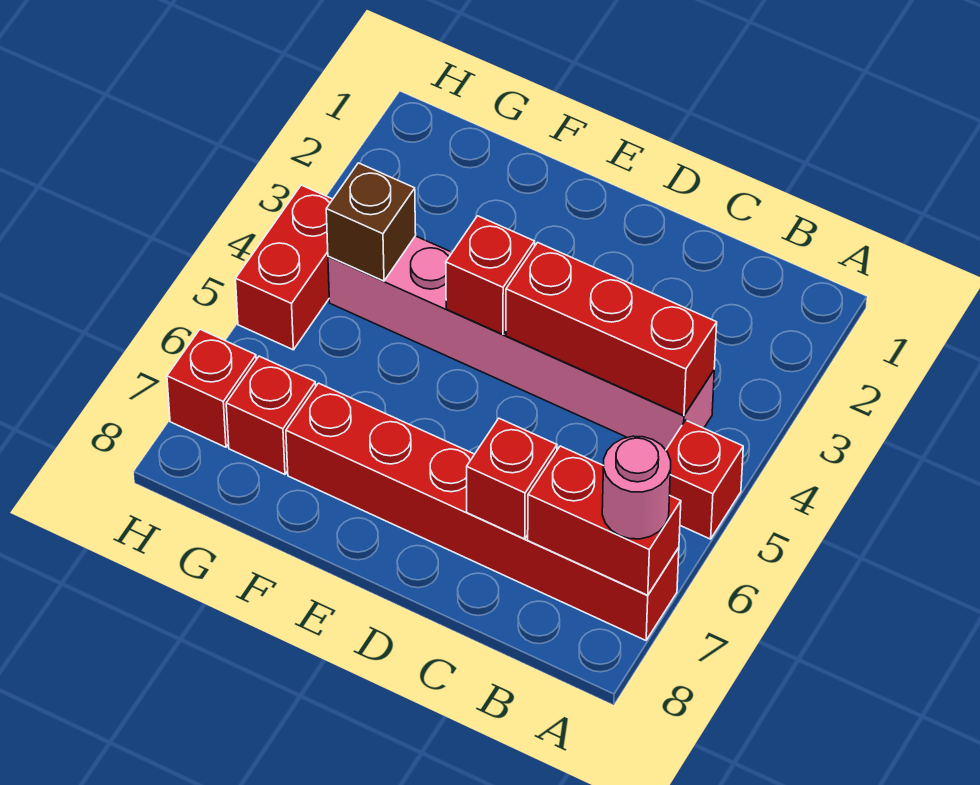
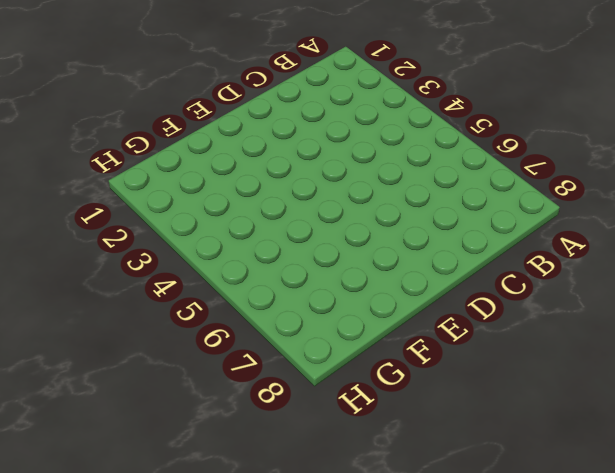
none -> red brick A5 level 1
none -> red brick A7:F7 level 1
none -> pink brick B4:G4 level 1

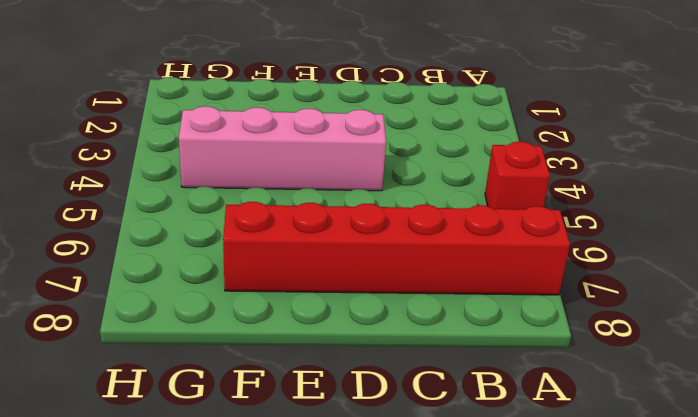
pink brick D4:G4 level 1 -> pink brick B4:G4 level 1
none -> red brick G7 level 1
none -> red brick H4:H5 level 1
none -> red brick H7 level 1

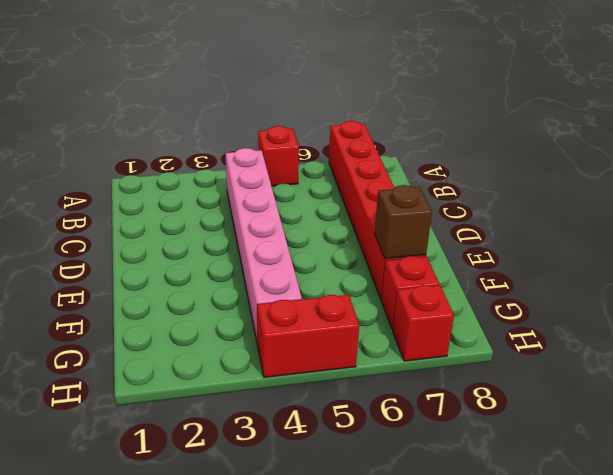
brown brick F7 level 2 -> brown brick G4 level 2
none -> red brick A7:B7 level 2
none -> red brick B4:D4 level 2
none -> red brick C7 level 2

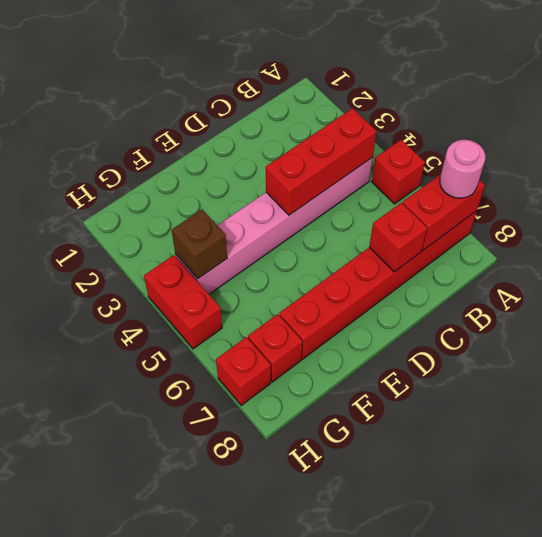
none -> red brick E4 level 2

